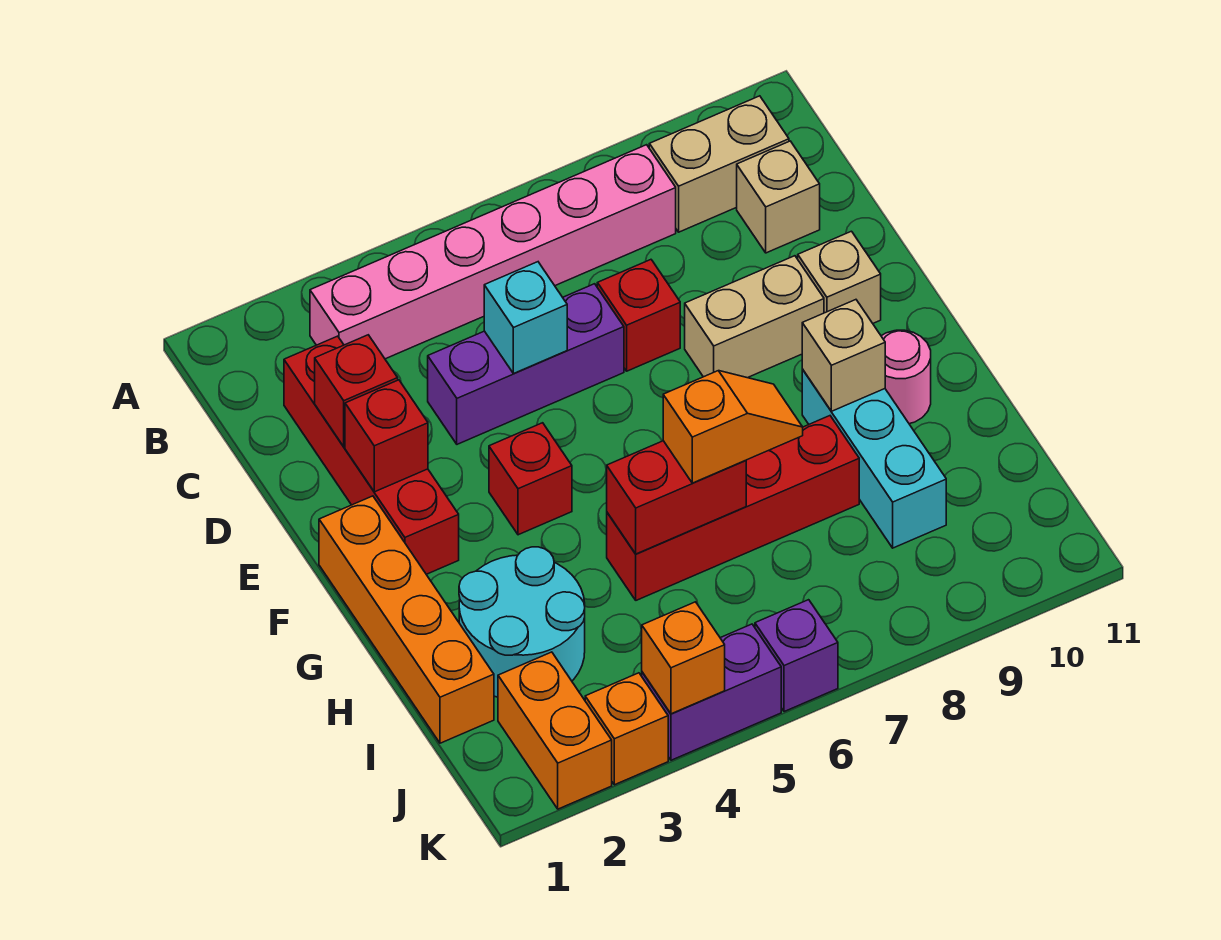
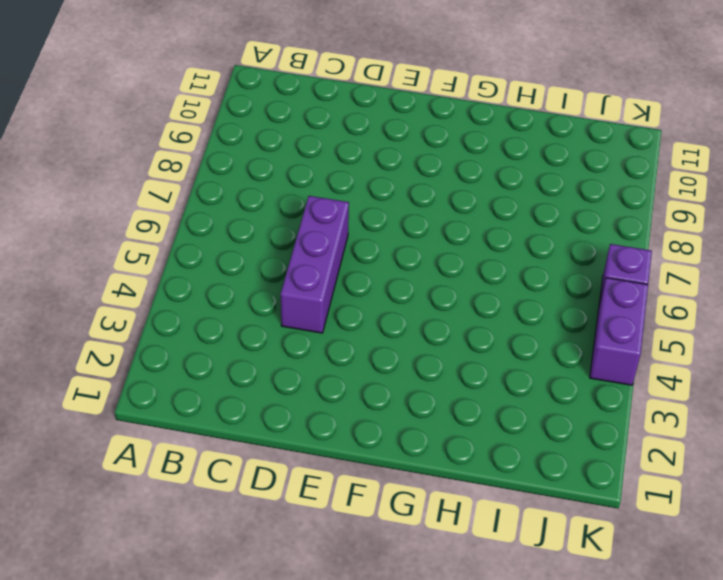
none -> pink brick B3:B8 level 1
none -> tan brick B9:B10 level 1
none -> red brick C2:F2 level 1

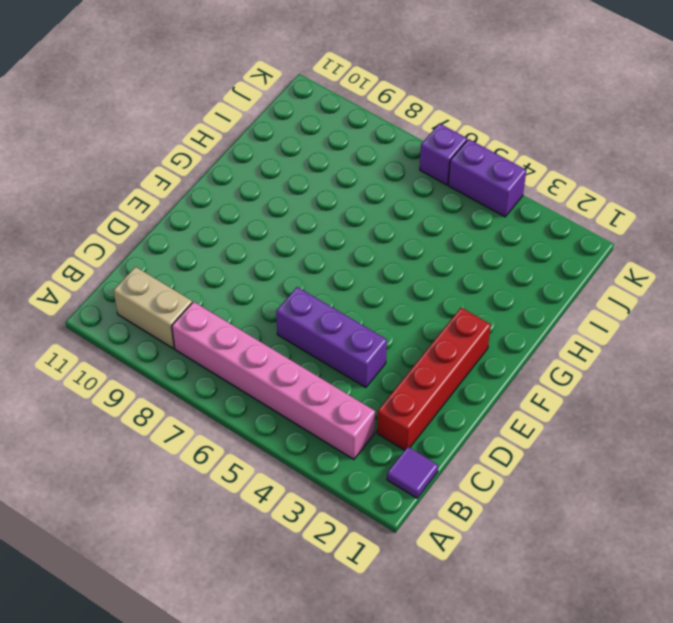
purple tile B1 level 1 -> none
none -> tan brick C10 level 1
none -> red brick D7 level 1
none -> tan brick E8:E9 level 1

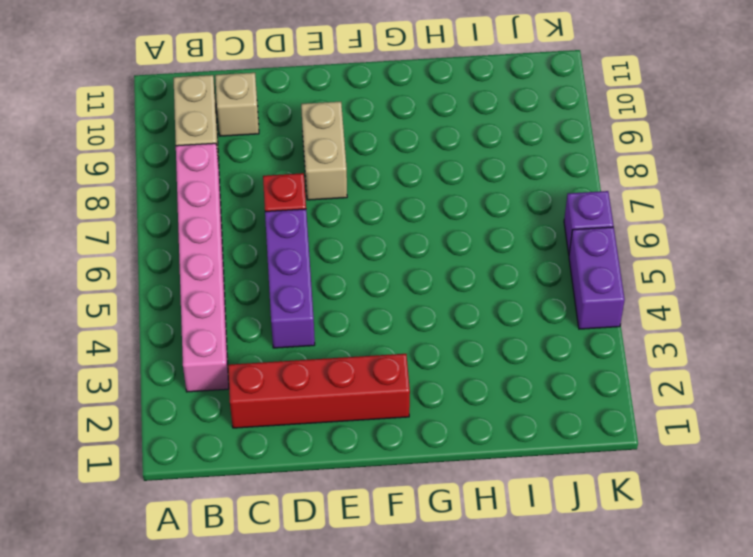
none -> tan brick E10 level 1
none -> orange brick F1:I1 level 1
none -> red brick F4 level 1

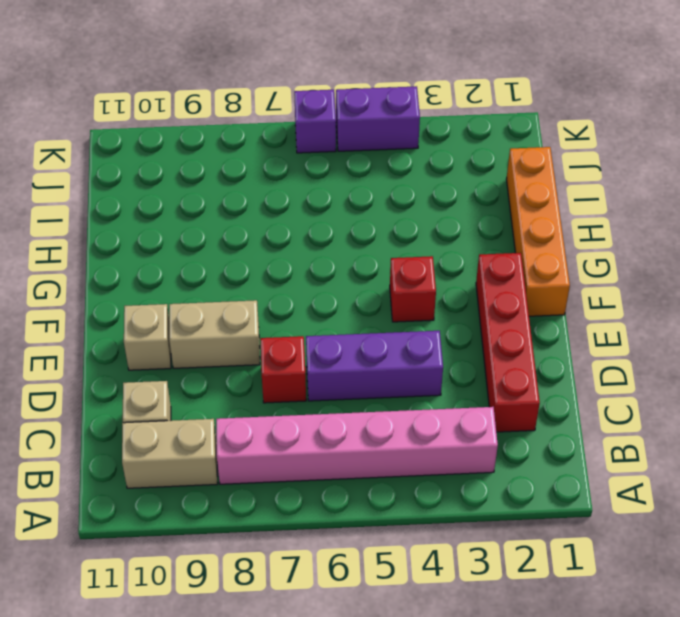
none -> cyan brick G9:I9 level 1
none -> pink round brick G10 level 1
none -> cyan round brick H2:I3 level 1

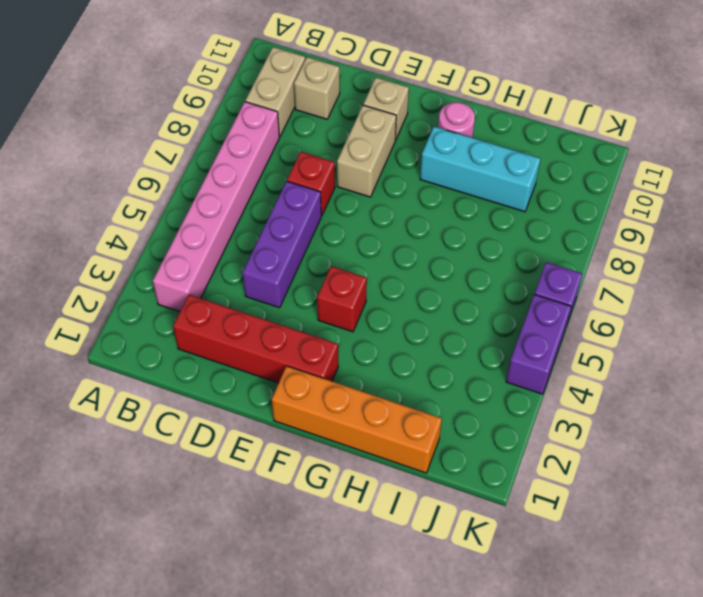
none -> cyan round brick H2:I3 level 1
none -> red brick H5:H8 level 1
none -> orange brick J2:K2 level 1

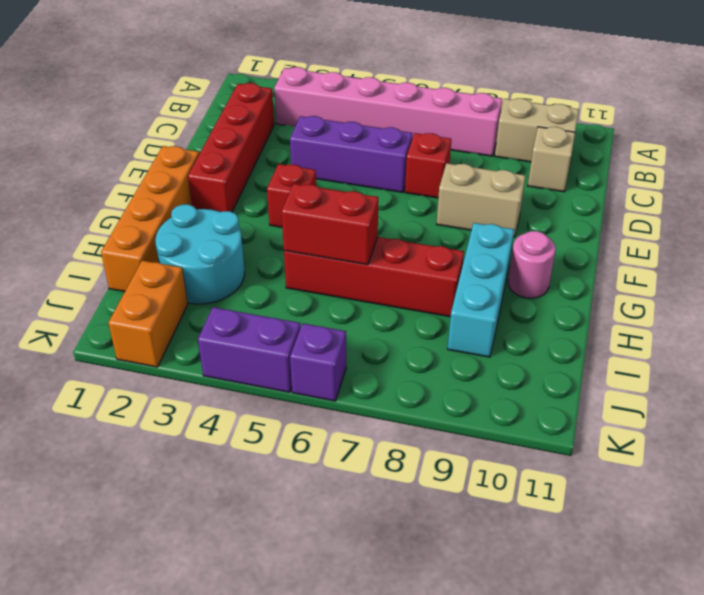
none -> tan brick E10 level 1
none -> orange brick K3 level 1
none -> red brick D2 level 2

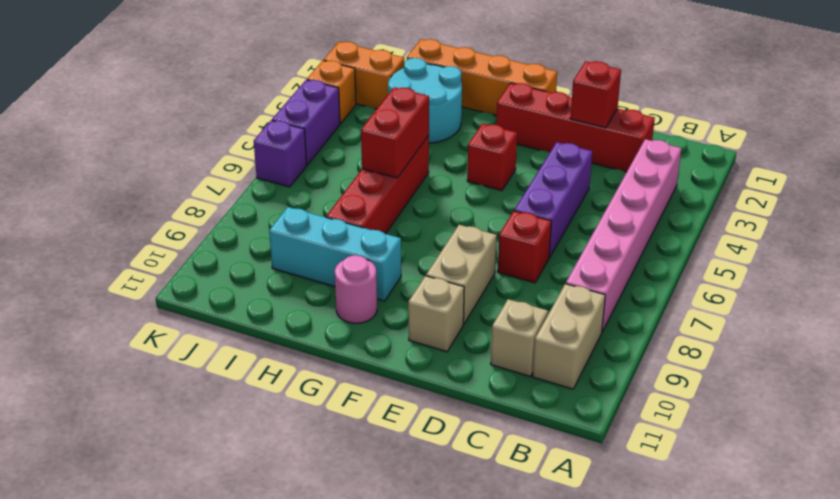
none -> cyan brick D5 level 2
none -> red brick E2 level 2
none -> tan brick G9 level 2

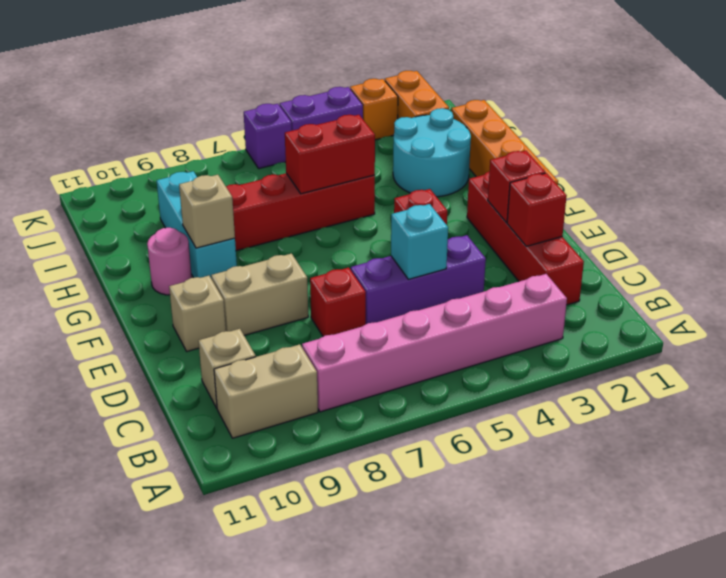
none -> orange brick K4 level 2
none -> orange slope H6:H7 level 3 top 6

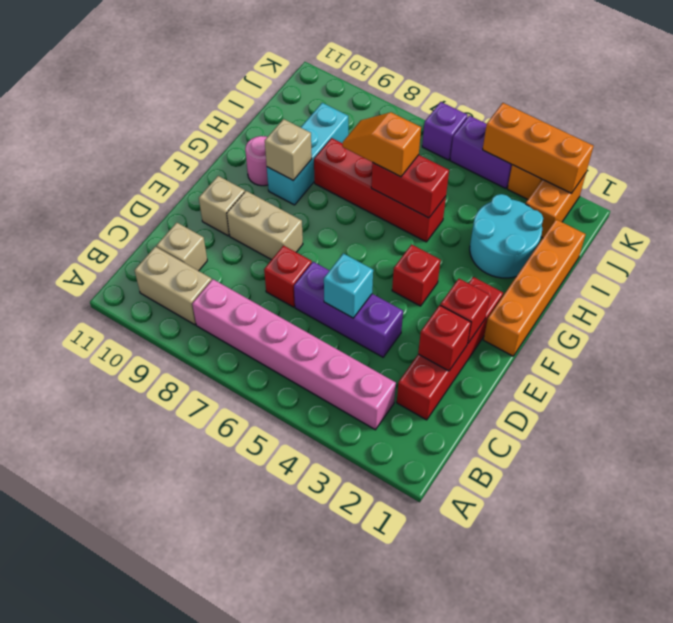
orange brick K2:K4 level 2 -> orange brick K4 level 2

